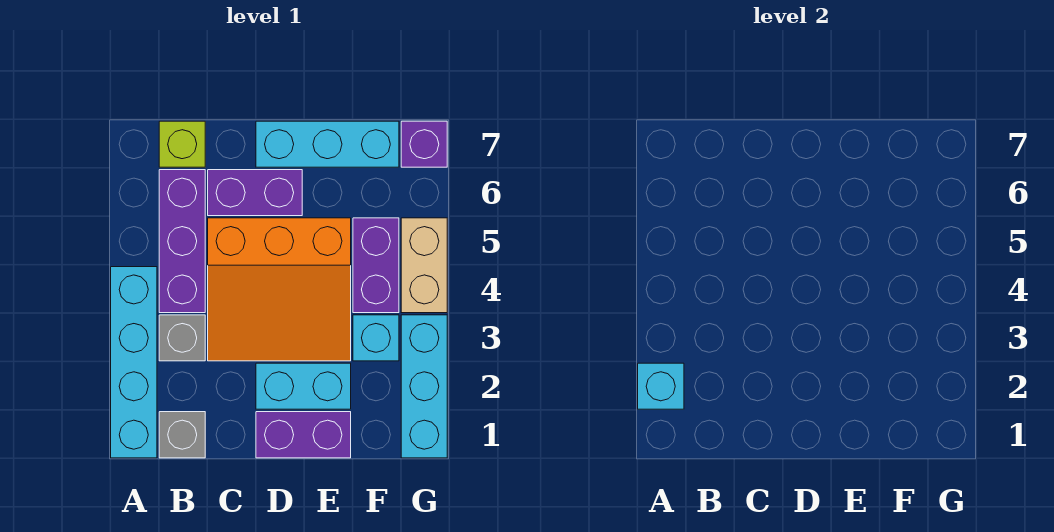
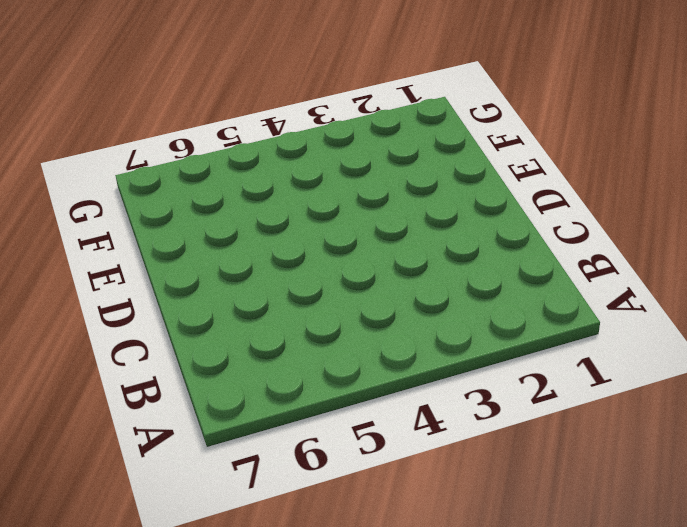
none -> cyan brick A1:A4 level 1
none -> grey brick B1 level 1
none -> grey brick B3 level 1

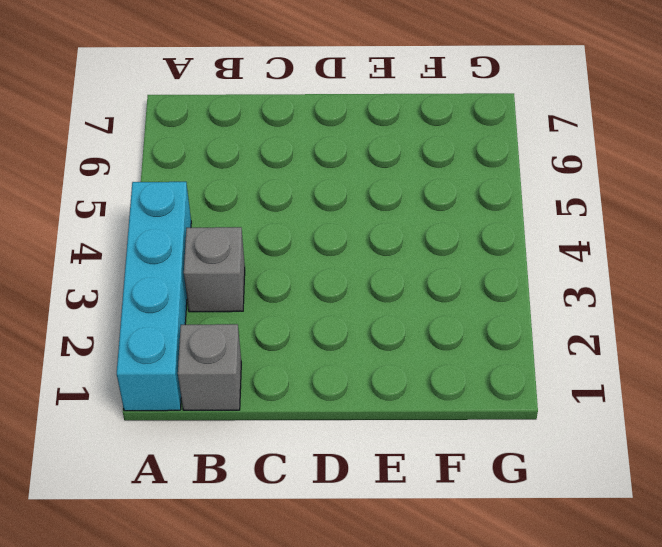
none -> purple brick B4:B6 level 1
none -> lime brick B7 level 1
none -> orange slope C3:E5 level 1 top 5

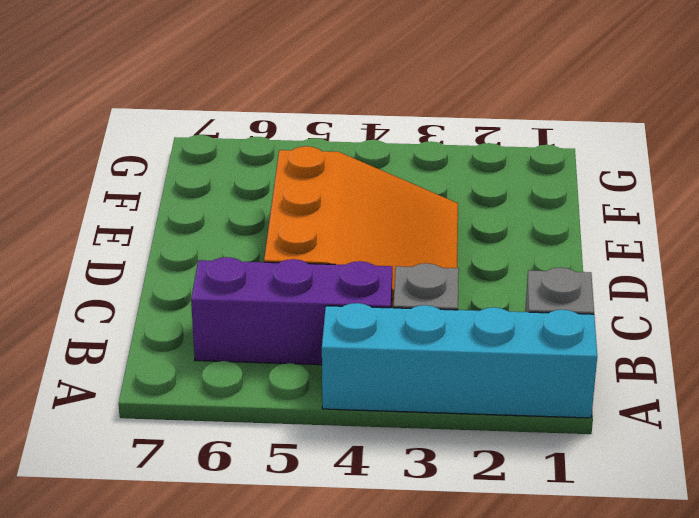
none -> lime brick B7 level 1
none -> purple brick C6:D6 level 1
none -> purple brick D1:E1 level 1

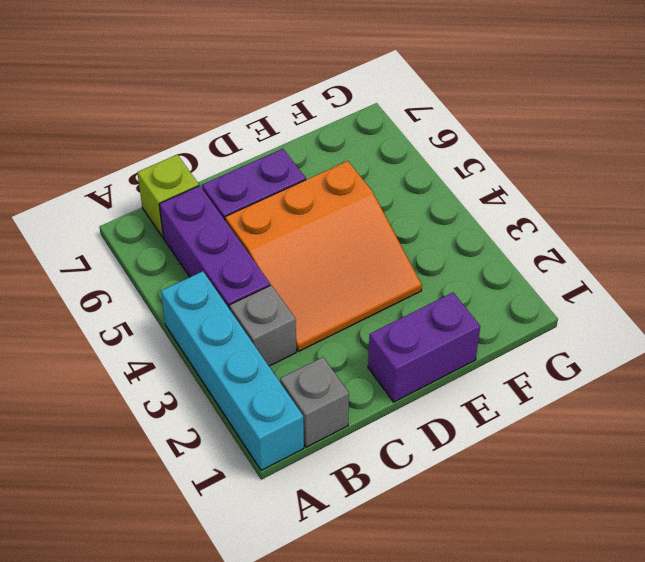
none -> cyan brick D2:E2 level 1
none -> cyan brick D7:F7 level 1
none -> cyan brick F3 level 1

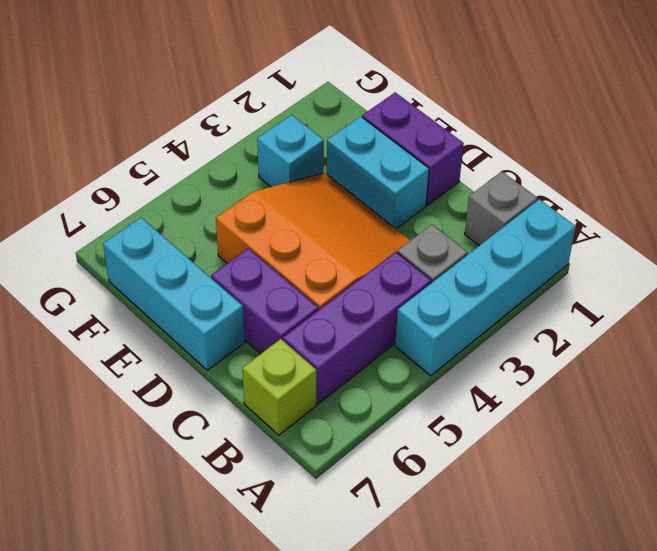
none -> purple brick F4:F5 level 1
none -> cyan brick G1:G3 level 1
none -> tan brick G4:G5 level 1

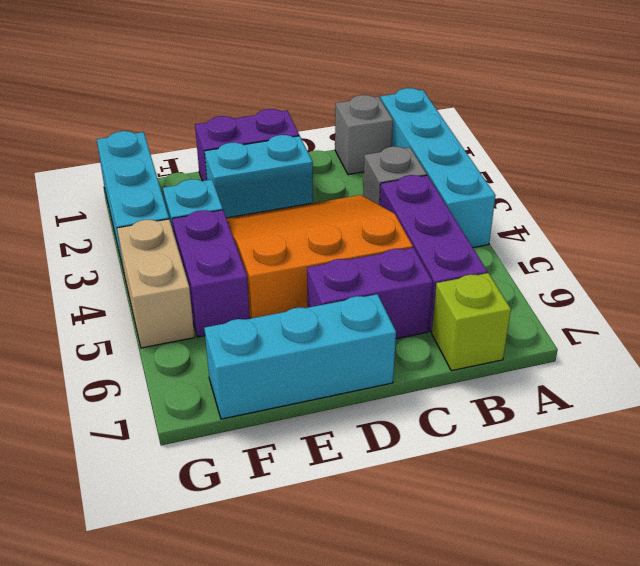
none -> purple brick G7 level 1
none -> cyan brick A2 level 2

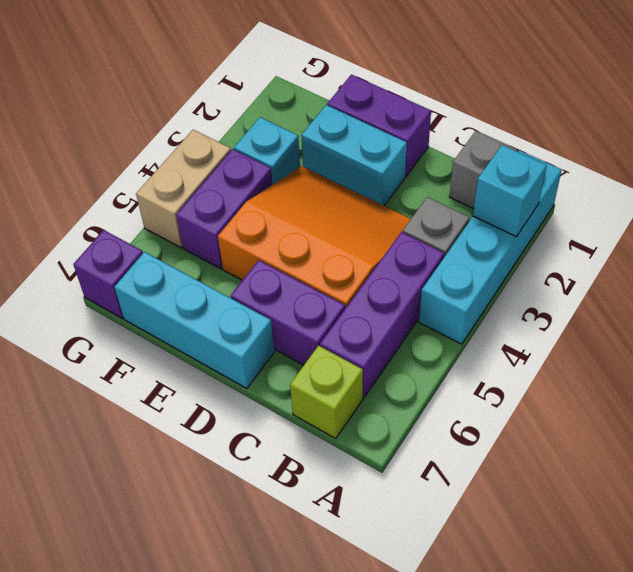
none -> cyan brick G1:G3 level 1

